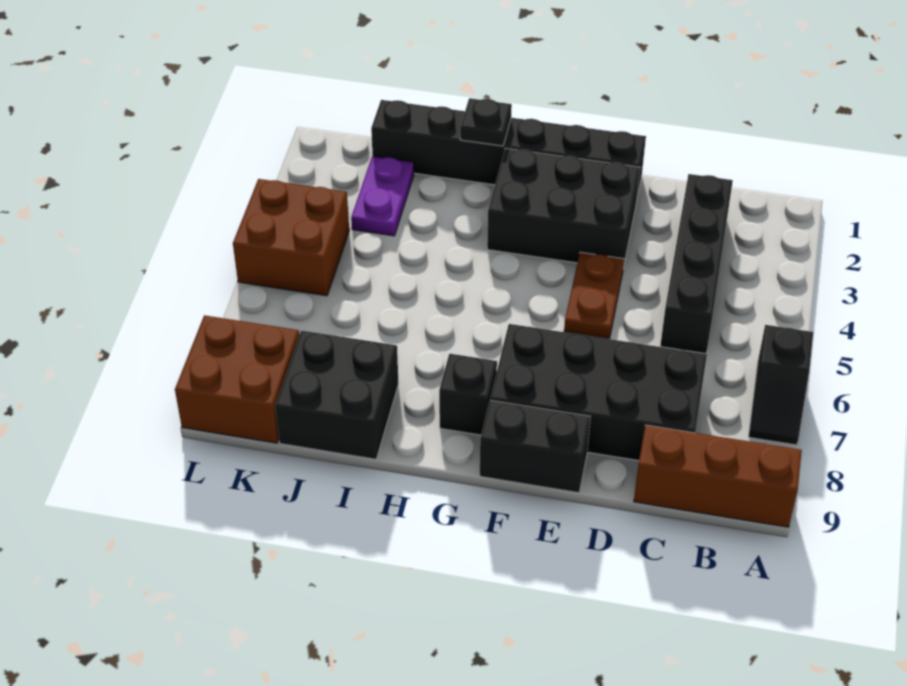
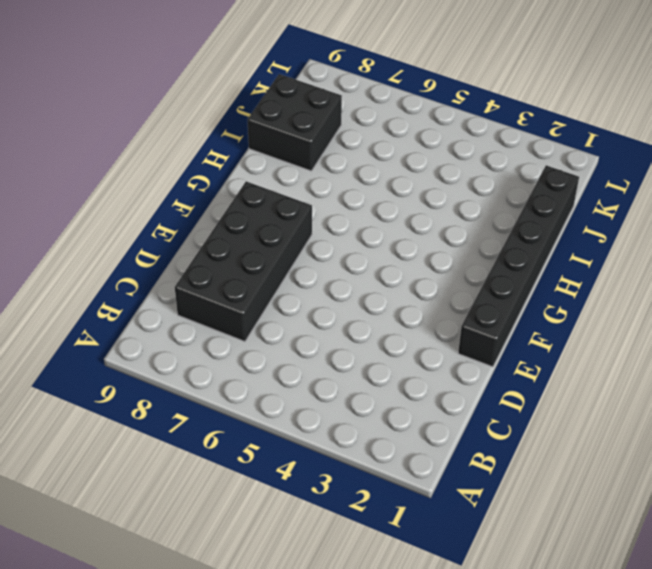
none -> black slope A6:A7 level 1 top 6
none -> brown brick A9:C9 level 1
none -> black brick C2:C5 level 1

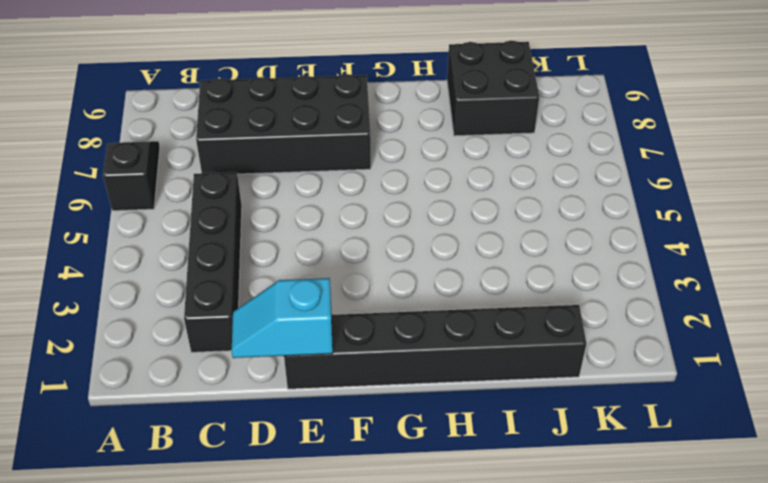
cyan slope D1:E1 level 2 top E -> none
none -> brown brick A9:C9 level 1
none -> black brick E2:G3 level 1
none -> brown plate E4:E5 level 1

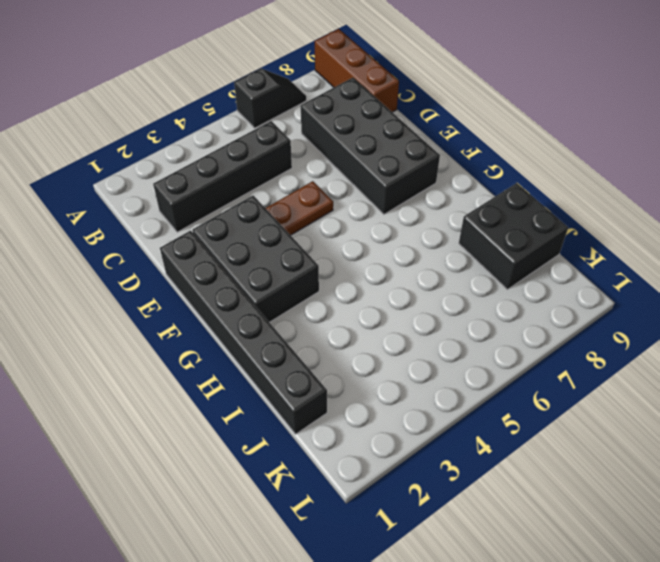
none -> black brick E9:F9 level 1
none -> black brick G8 level 1
none -> purple plate J2:J3 level 1

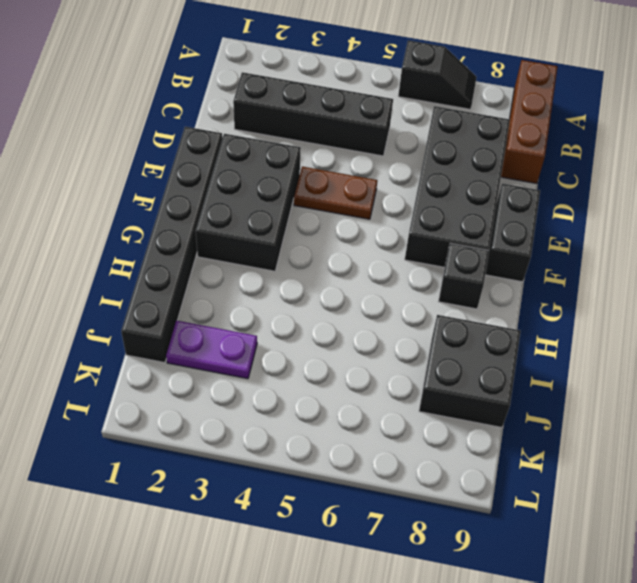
none -> brown brick K4:L5 level 1
none -> brown brick K8:L9 level 1
none -> black plate H1 level 2

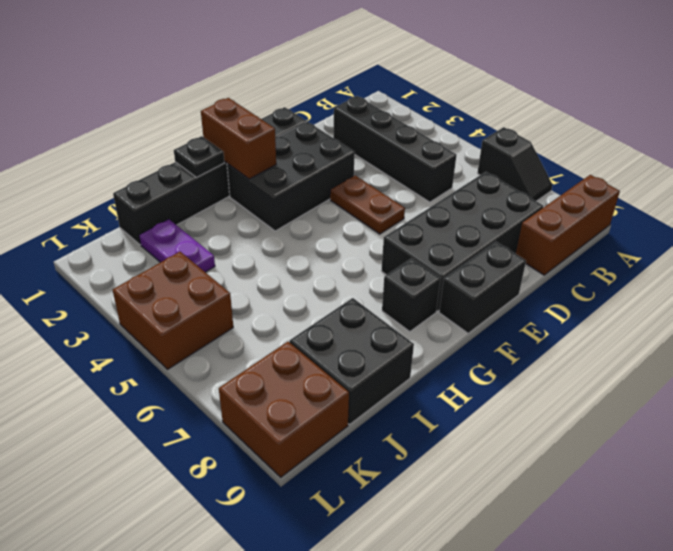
brown brick G1:G2 level 2 -> none

